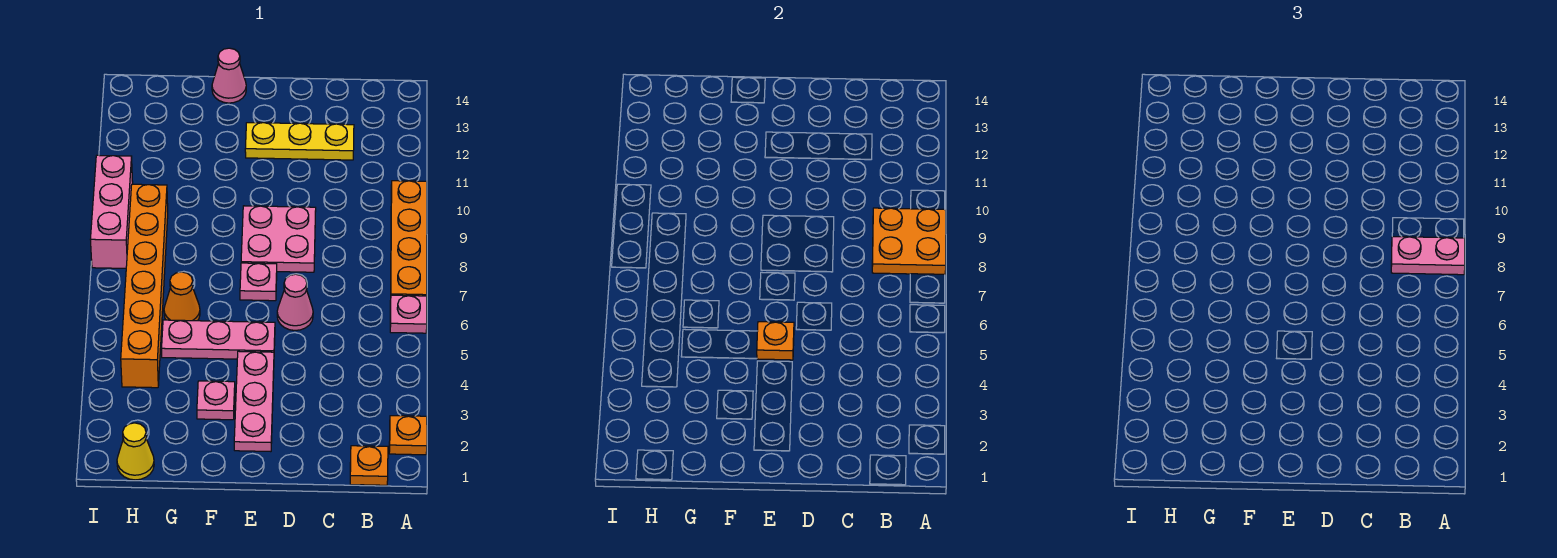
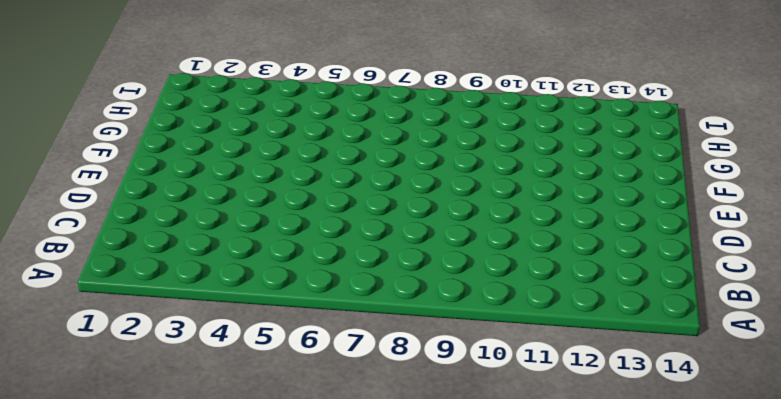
none -> orange plate A2 level 1
none -> pink plate A6 level 1
none -> orange plate A7:A10 level 1

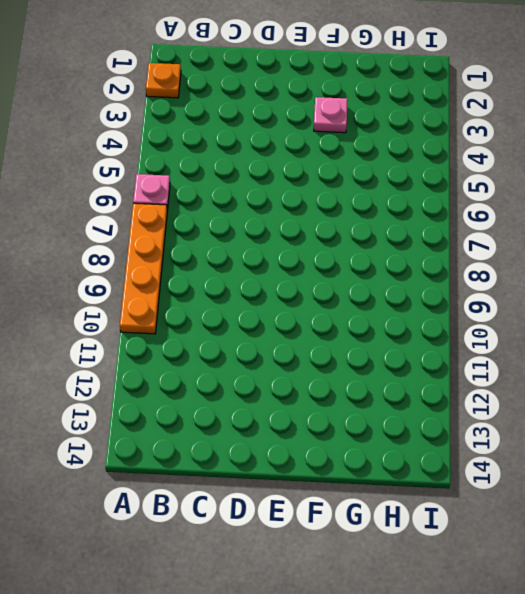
none -> orange plate B1 level 1
none -> yellow plate C12:E12 level 1
none -> pink cone D6 level 1

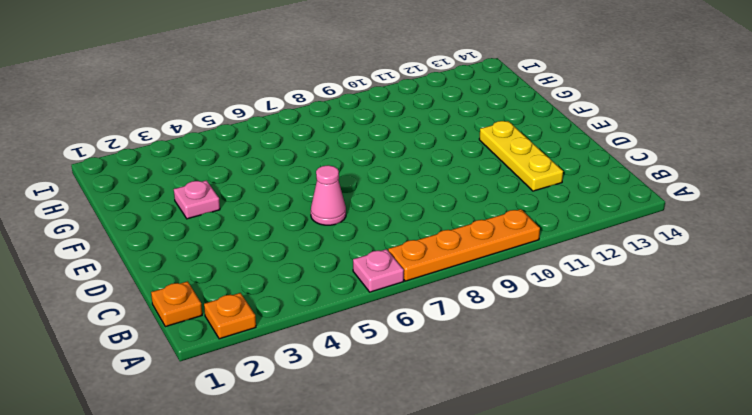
none -> pink plate D8:E9 level 1
none -> pink plate E2:E4 level 1
none -> pink plate E5:G5 level 1

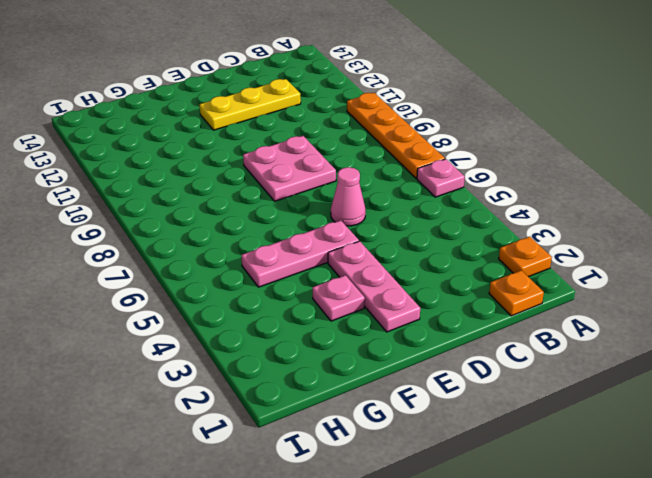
none -> pink plate E7 level 1
none -> pink cone F14 level 1
none -> orange cone G6 level 1

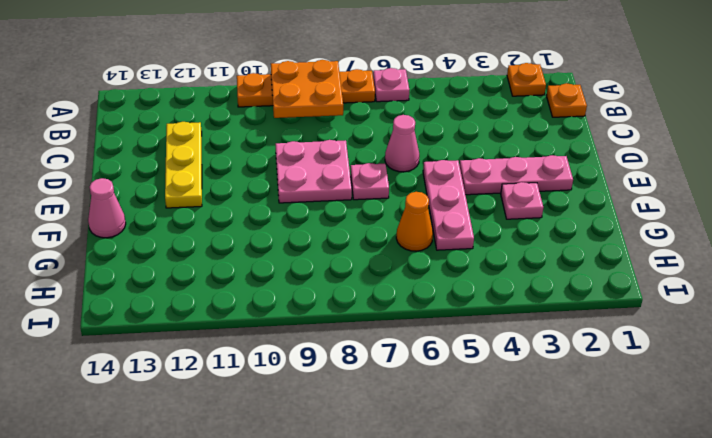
none -> yellow cone H1 level 1
none -> orange brick H4:H9 level 1
none -> pink brick I8:I10 level 1

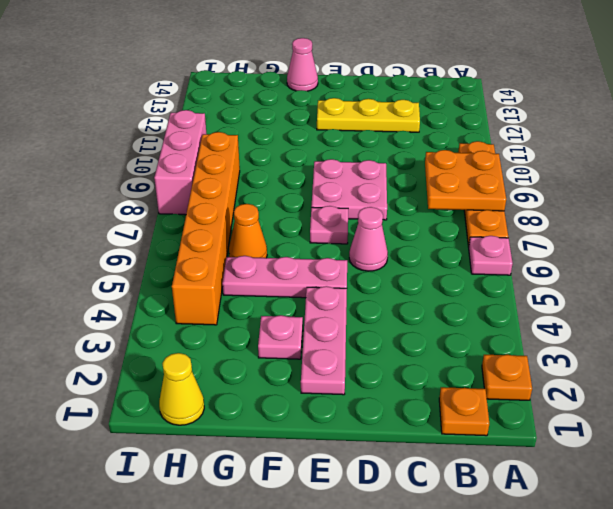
none -> orange plate E5 level 2
none -> pink plate A8:B8 level 3

